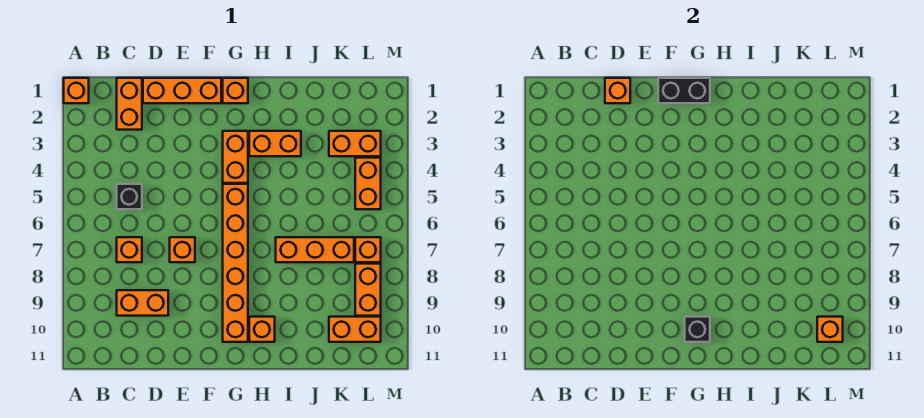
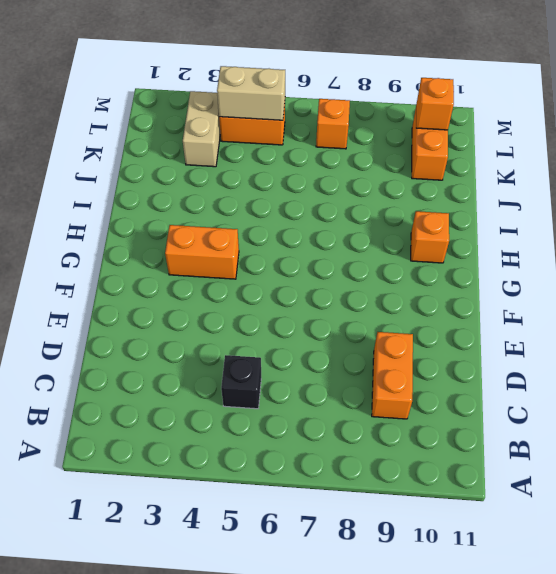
tan brick K3:L3 level 1 -> orange brick K3:L3 level 1
tan brick L4:L5 level 2 -> none
none -> orange brick A1 level 1
none -> orange brick C1:C2 level 1
none -> orange brick C7 level 1

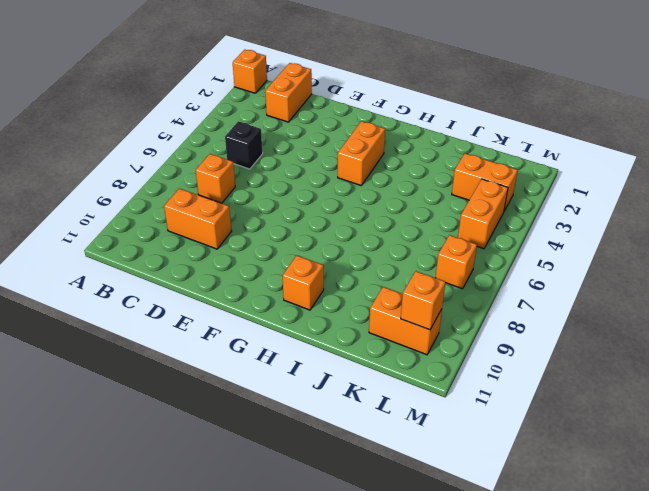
none -> orange brick D1:F1 level 1
none -> orange brick E7 level 1
none -> orange brick G1 level 1

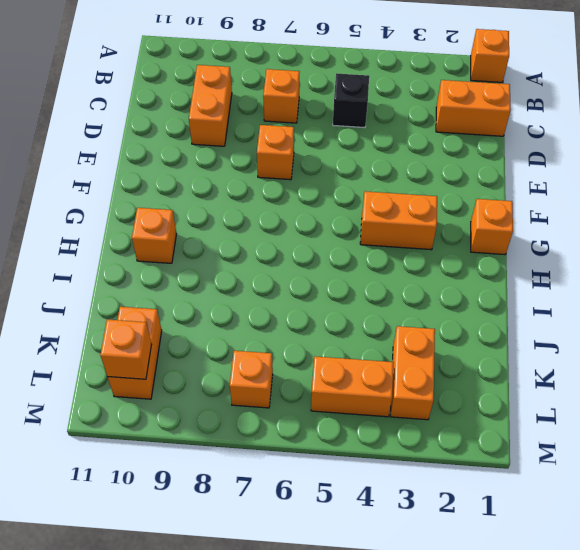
none -> orange brick D1:F1 level 1
none -> orange brick G5:G10 level 1
none -> orange brick H3:I3 level 1

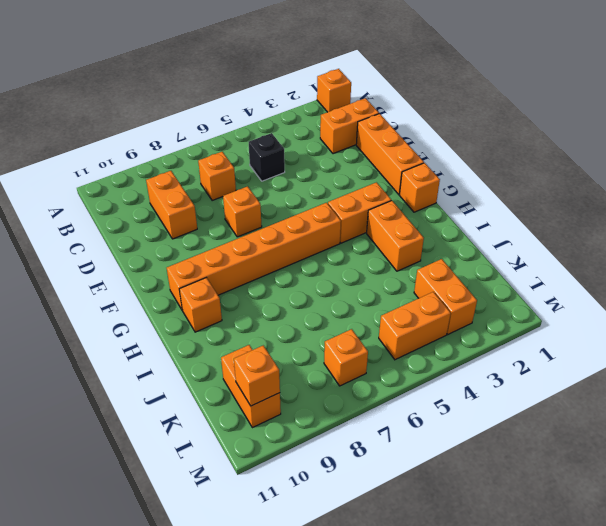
none -> orange brick I7:K7 level 1
none -> orange brick L8:L9 level 1
none -> orange brick D1 level 2

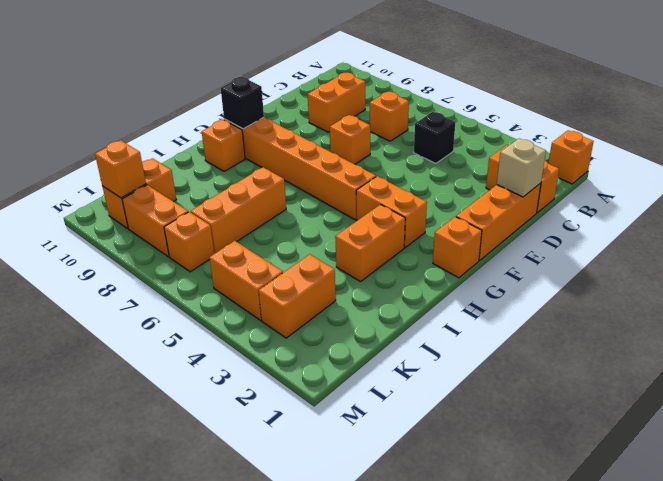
tan brick D1 level 2 -> orange brick D1 level 2
none -> black brick F1:G1 level 2

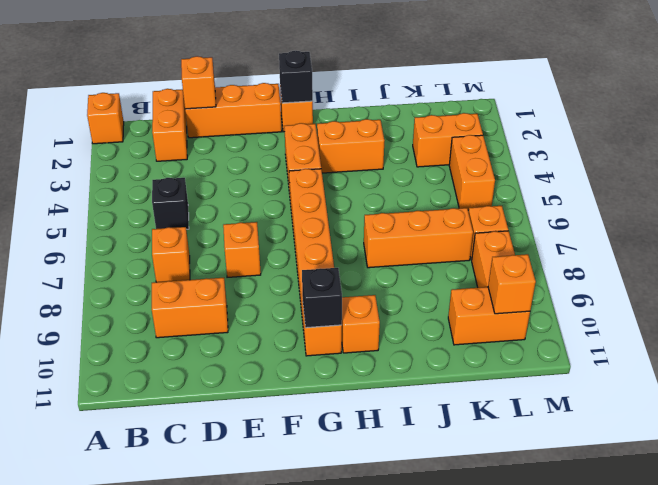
black brick G1 level 2 -> black brick F1:G1 level 2

